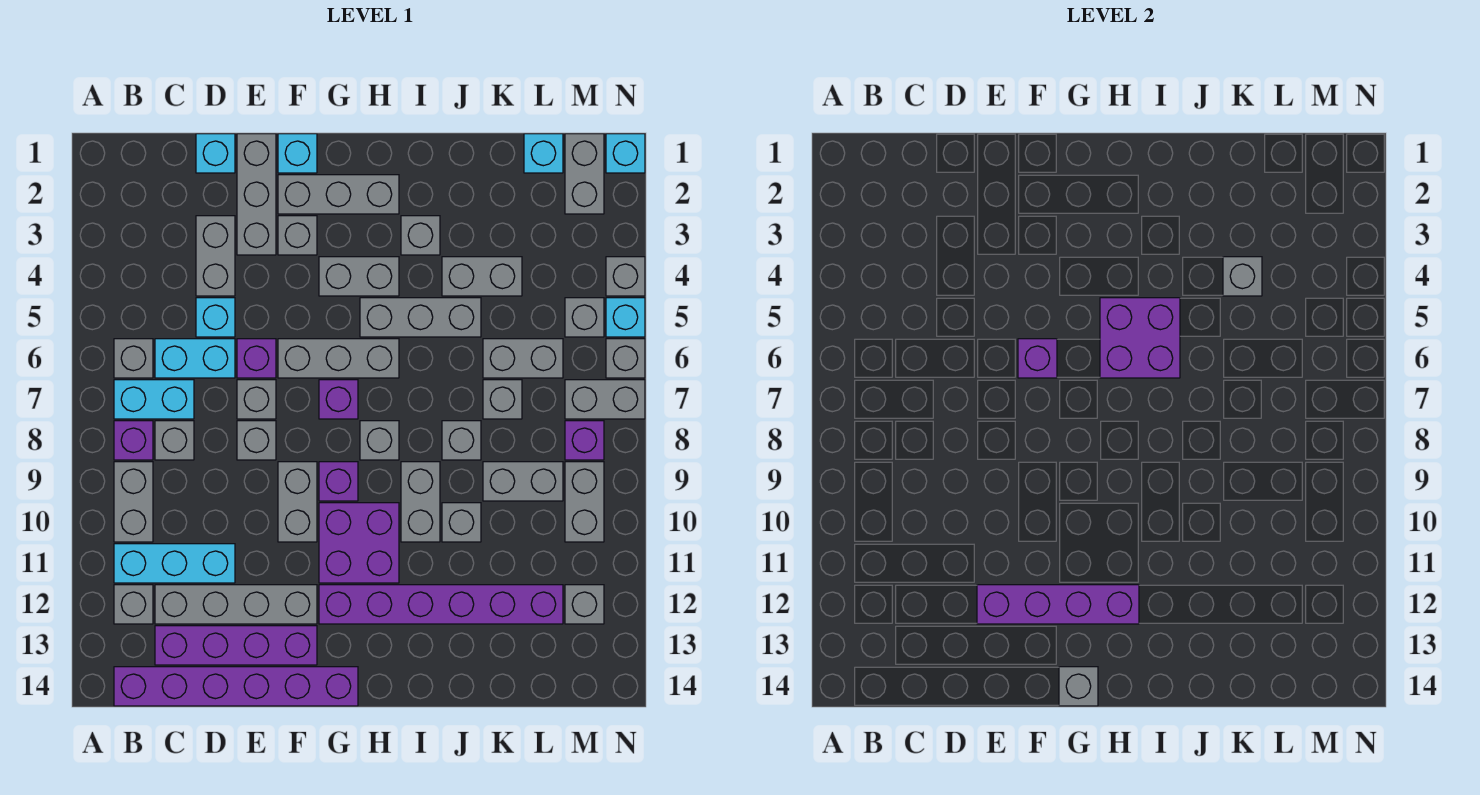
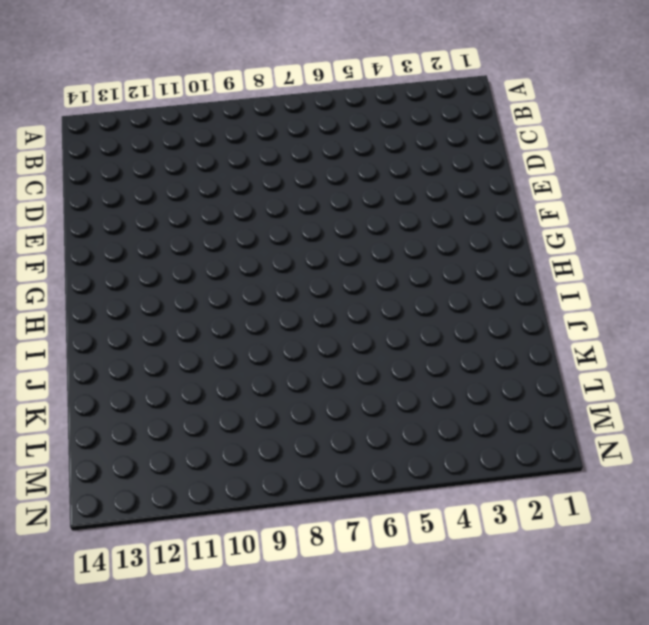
none -> grey brick B6 level 1
none -> cyan brick B7:C7 level 1
none -> purple brick B8 level 1
none -> grey brick B9:B10 level 1

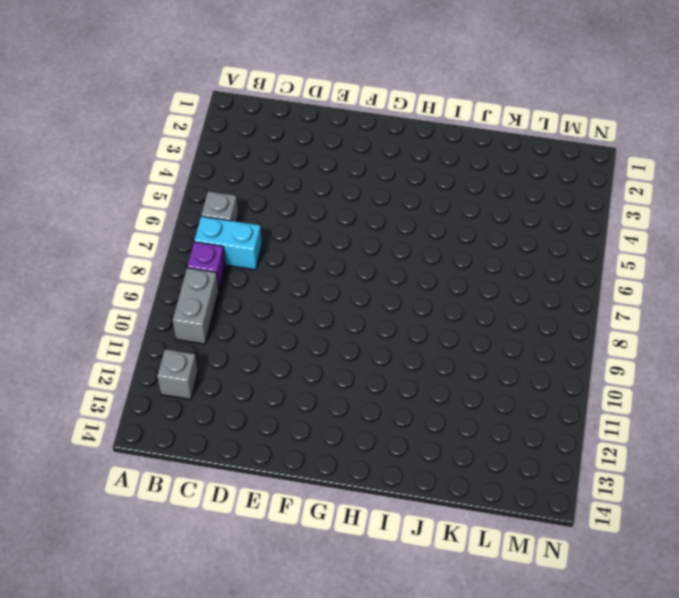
none -> cyan brick B11:D11 level 1
none -> purple brick B14:G14 level 1
none -> cyan brick C6:D6 level 1
none -> grey brick C8 level 1

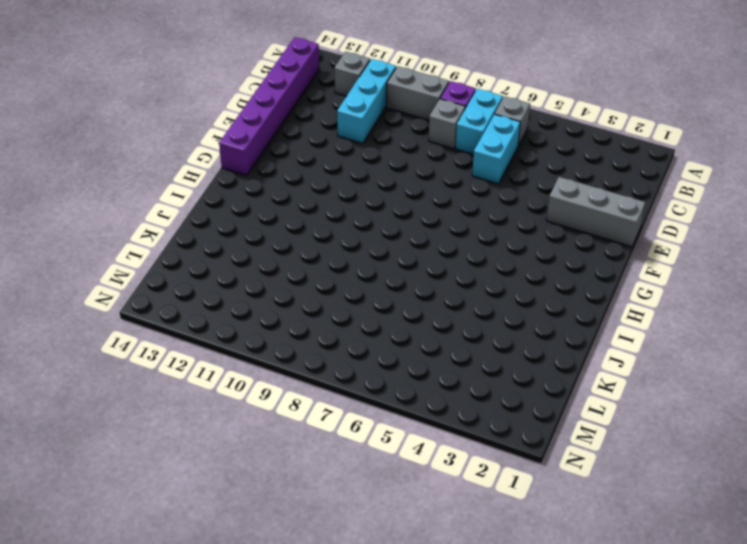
none -> grey brick C12:F12 level 1
none -> purple brick C13:F13 level 1
none -> cyan brick D1 level 1
none -> grey brick D3:D4 level 1

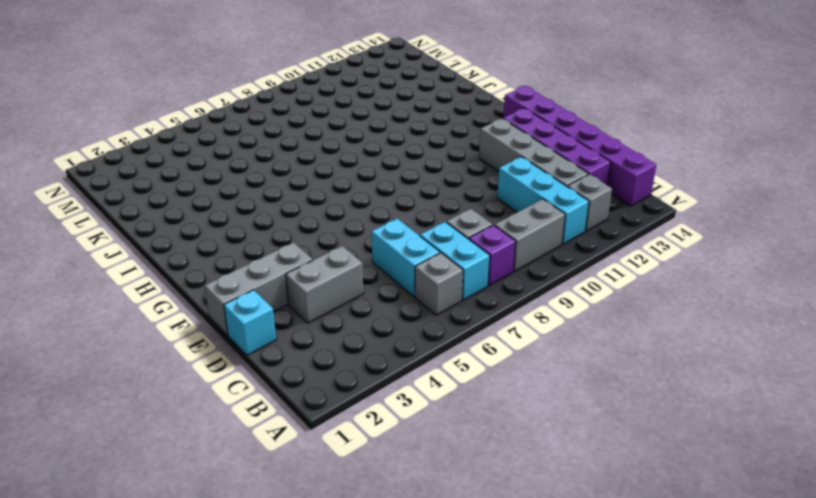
none -> cyan brick D5 level 1
none -> purple brick E6 level 1
none -> grey brick E7 level 1
none -> grey brick E8 level 1

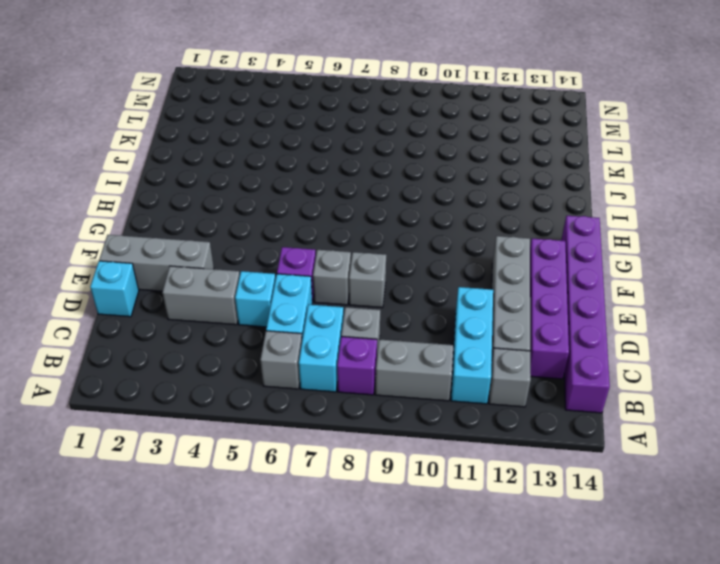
none -> cyan brick F1 level 1
none -> grey brick F2:H2 level 1
none -> grey brick F3 level 1
none -> grey brick F6:H6 level 1

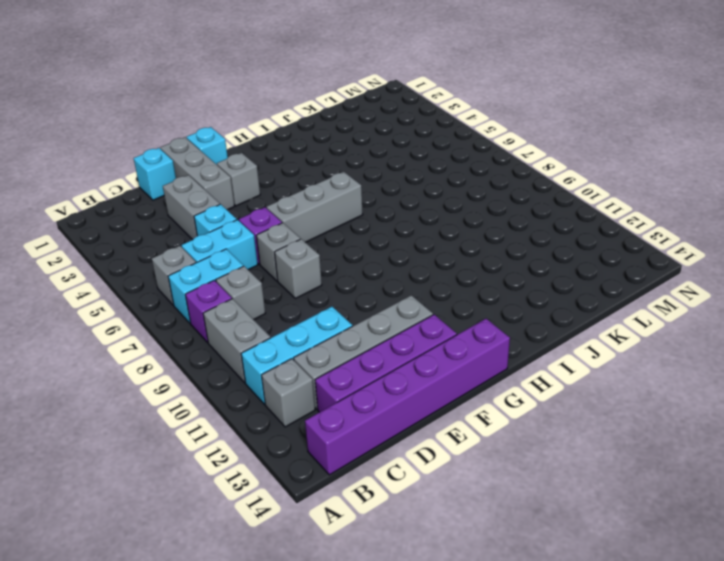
none -> grey brick F2:H2 level 1
none -> grey brick F9:F10 level 1
none -> grey brick G4:H4 level 1
none -> purple brick G7 level 1

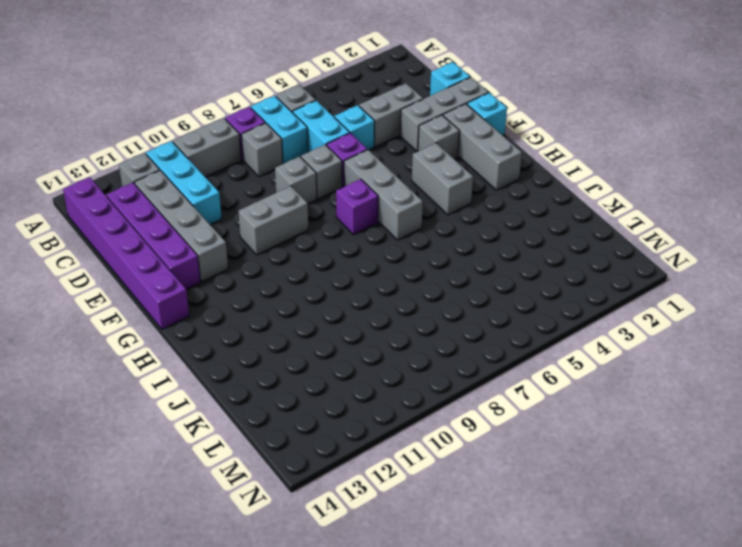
none -> purple brick G9 level 1
none -> purple brick G10:H11 level 1
none -> purple brick G12:L12 level 1
none -> grey brick H5:J5 level 1

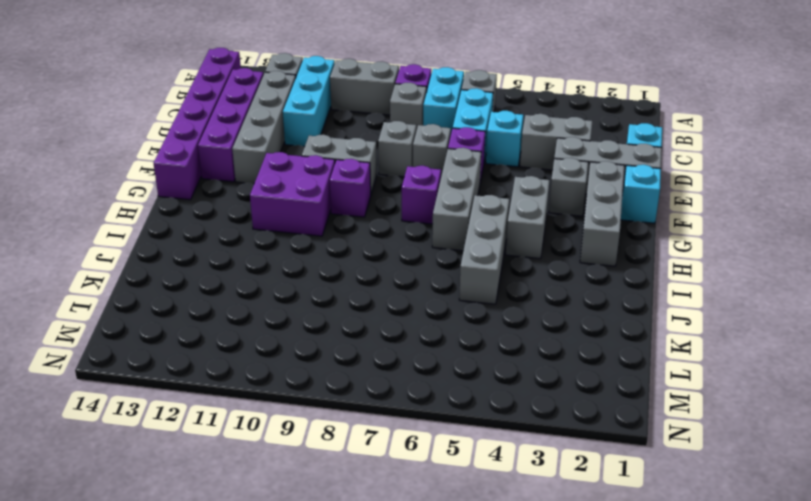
none -> purple brick G12:L12 level 1
none -> grey brick H8 level 1
none -> grey brick I3 level 1
none -> grey brick I9:I10 level 1

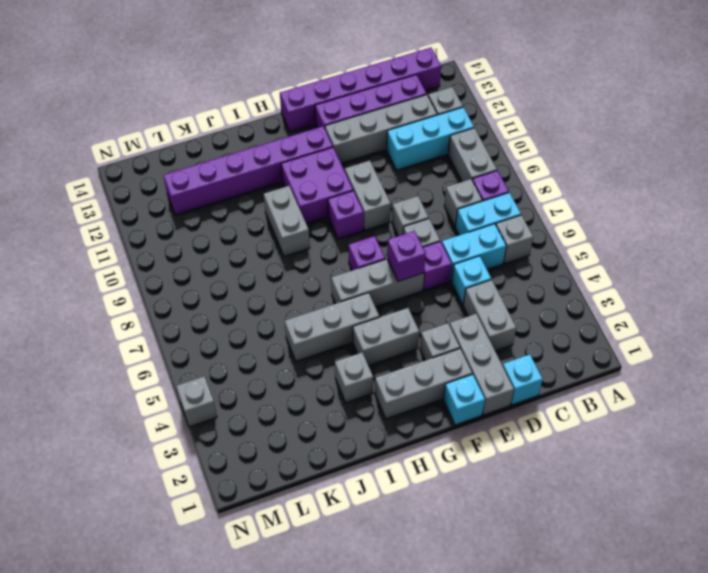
none -> grey brick H8 level 1
none -> grey brick J4:K4 level 1
none -> grey brick J8 level 1
none -> grey brick J10 level 1

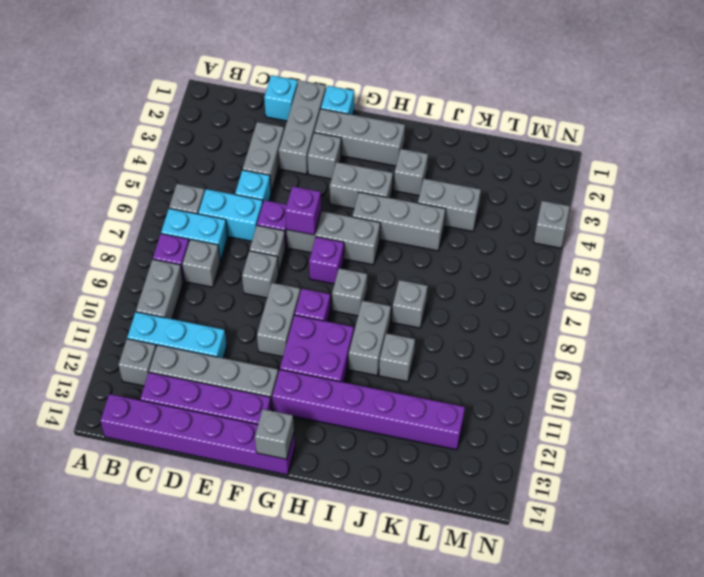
none -> grey brick K6:L6 level 1
none -> grey brick K7 level 1
none -> grey brick K9:L9 level 1
none -> cyan brick L1 level 1

